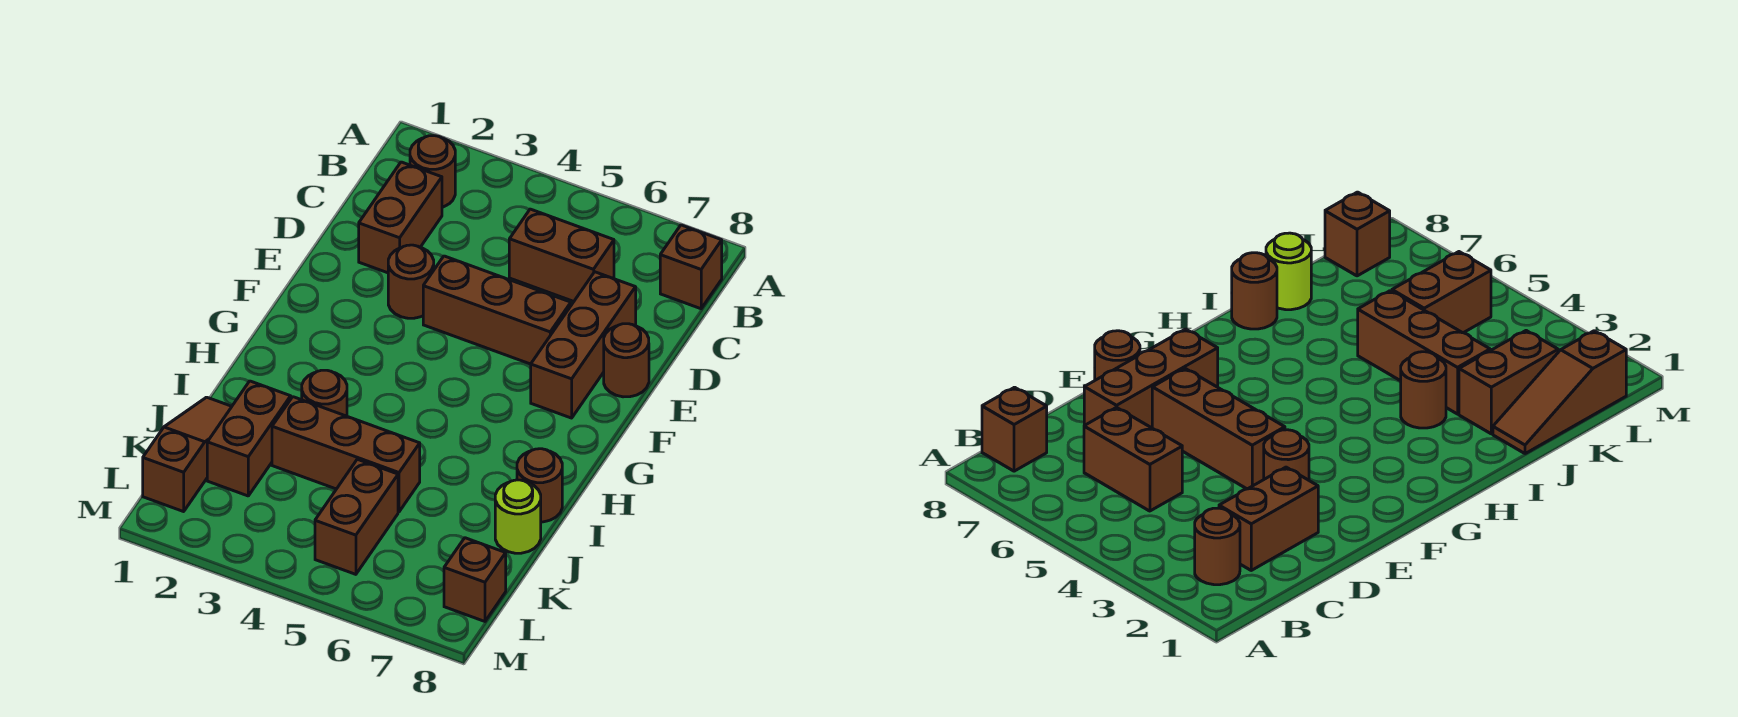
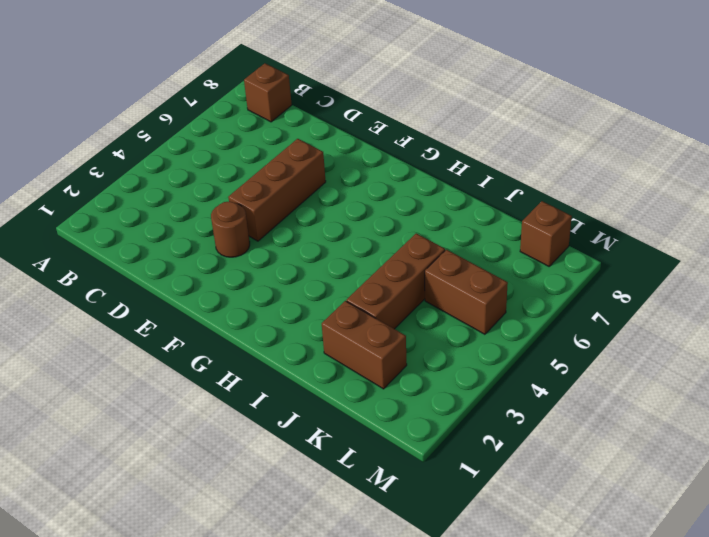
none -> brown round brick B2 level 1
none -> brown brick C2:D2 level 1
none -> brown brick C5:C6 level 1

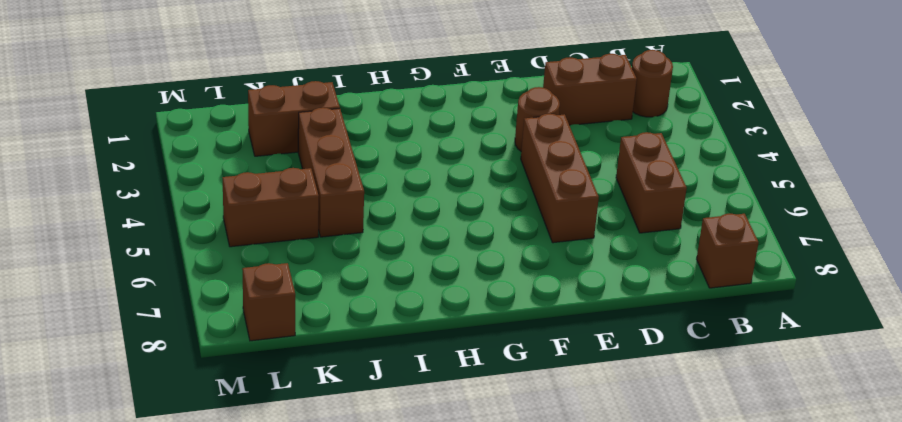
none -> brown brick D7:F7 level 1
none -> brown round brick E8 level 1
none -> brown round brick I3 level 1

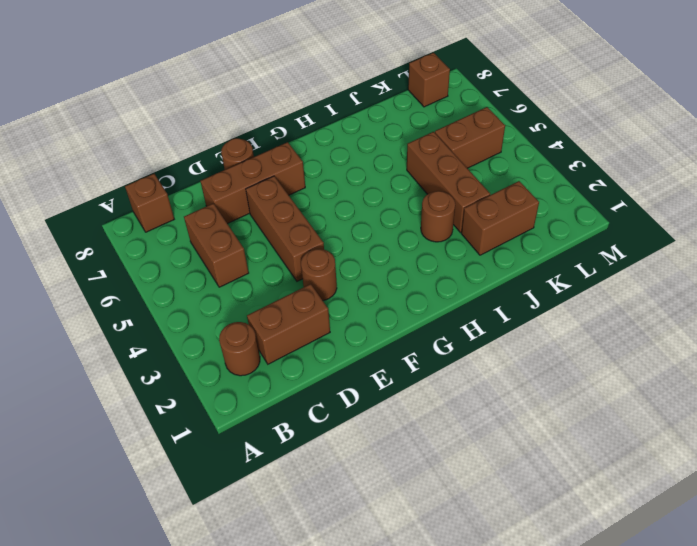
none -> brown round brick I8 level 1
none -> brown slope J1:L1 level 1 top L
none -> lime round brick J8 level 1

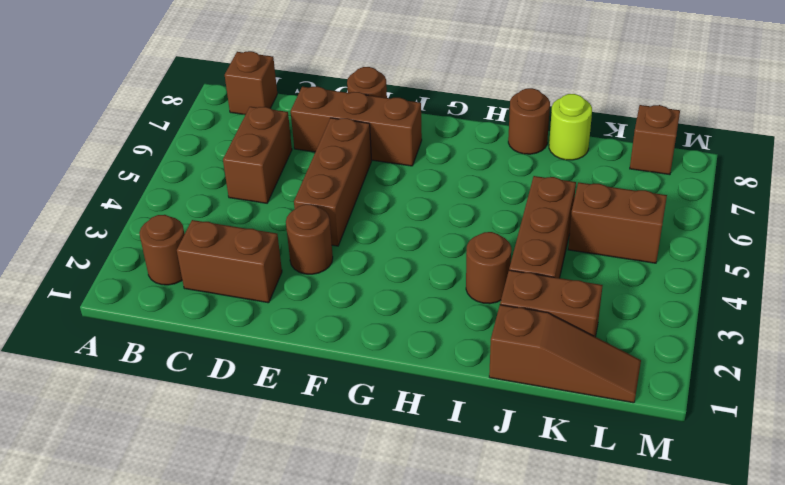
brown slope J1:L1 level 1 top J -> brown slope J1:L1 level 1 top L

